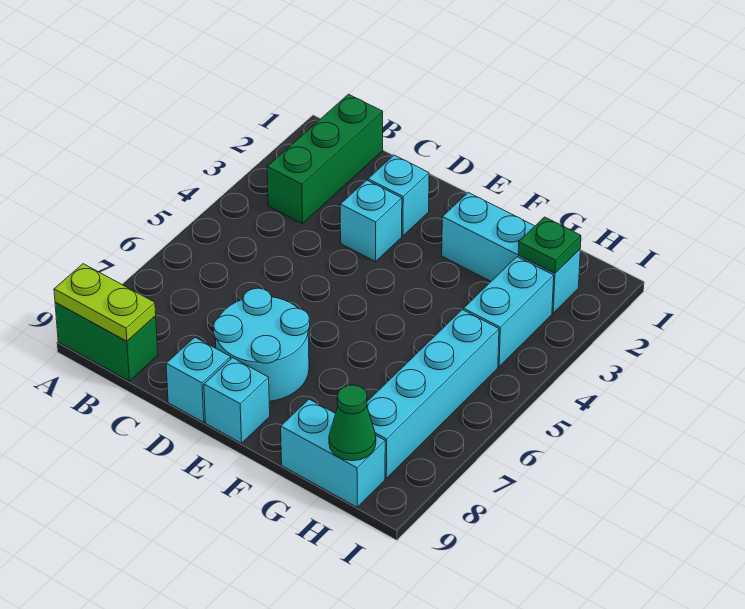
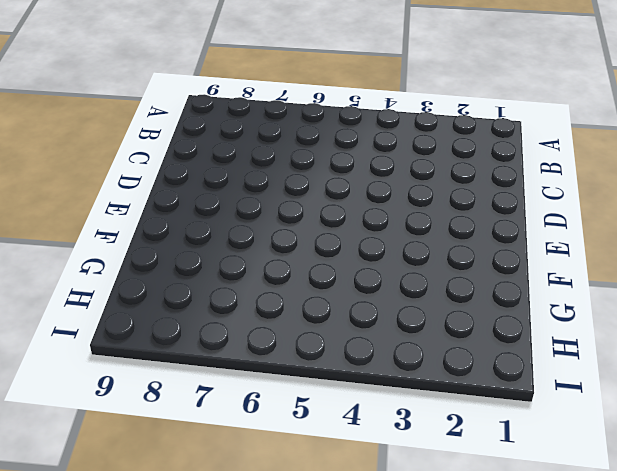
none -> green brick A9:B9 level 1
none -> green brick B1:B3 level 1
none -> cyan brick D2 level 1

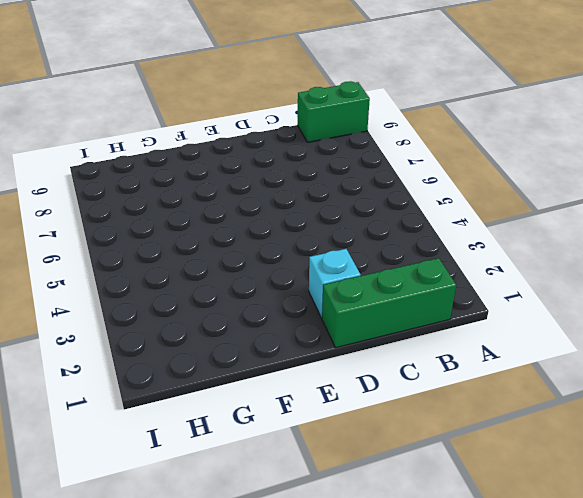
green brick B1:D1 level 1 -> green brick B1:B3 level 1
none -> cyan brick D3 level 1
none -> cyan round brick D7:E8 level 1
none -> cyan brick D9 level 1

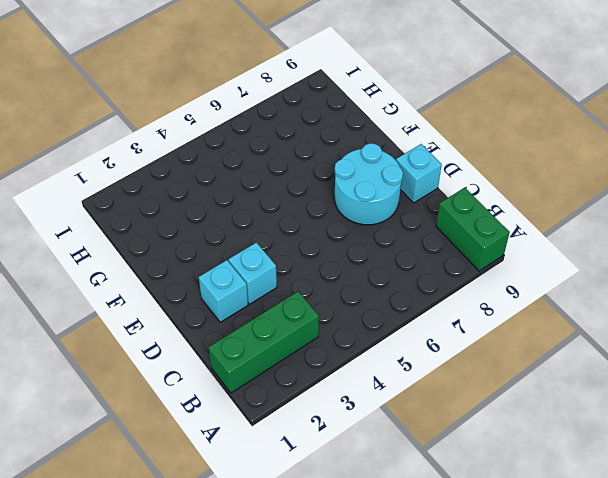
none -> cyan brick E9 level 1
none -> cyan brick F2:H2 level 1
none -> cyan brick G9:H9 level 1

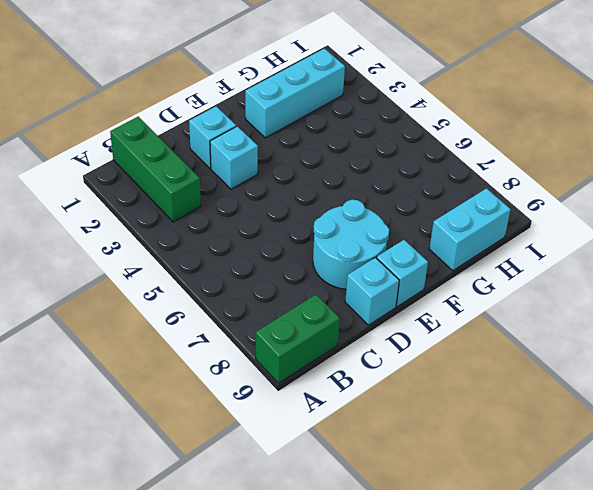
none -> cyan brick H3:H4 level 1
none -> cyan brick H5:H8 level 1
none -> lime plate A9:B9 level 2

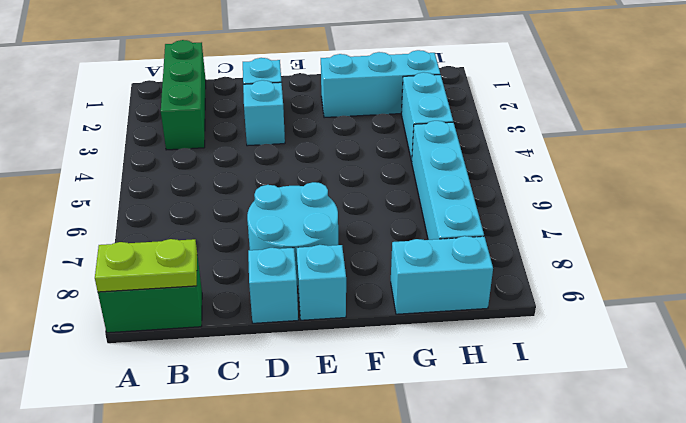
none -> green plate H2 level 2
none -> green cone H9 level 2

